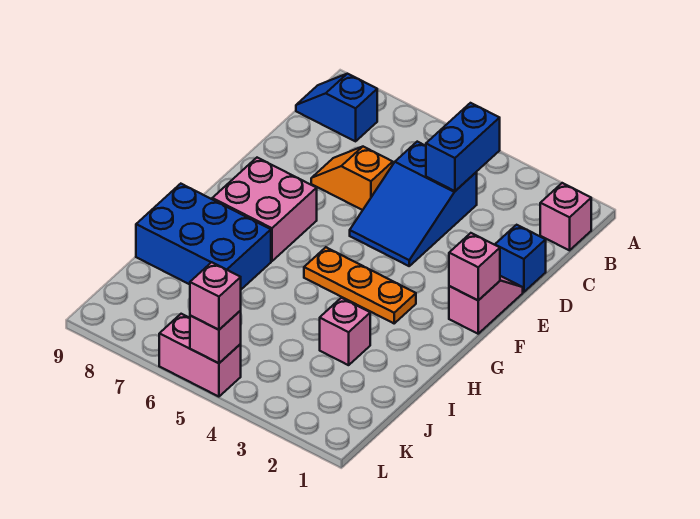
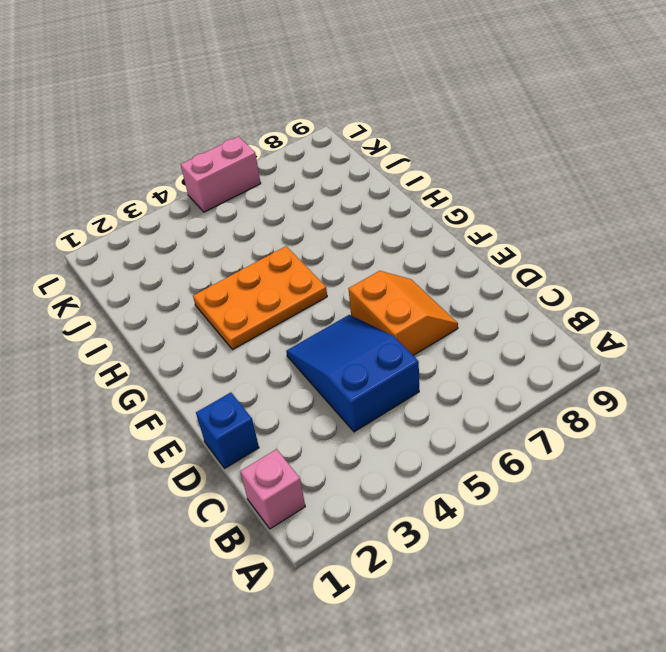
orange slope D6:E7 level 1 top 6 -> orange slope D6:D7 level 1 top 6
orange plate G3:H5 level 1 -> orange plate G3:G5 level 1
none -> blue slope B8:B9 level 1 top 8
none -> pink slope E1:F1 level 1 top F
none -> pink brick F7:G8 level 1

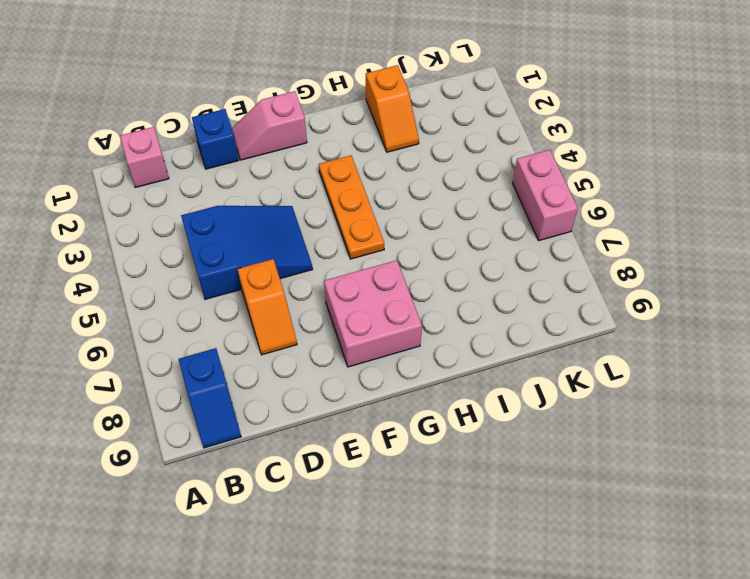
orange slope I1:I2 level 1 top 1 -> none
none -> blue brick H7:I9 level 1
none -> pink brick I3 level 1
none -> blue brick B4:C4 level 2

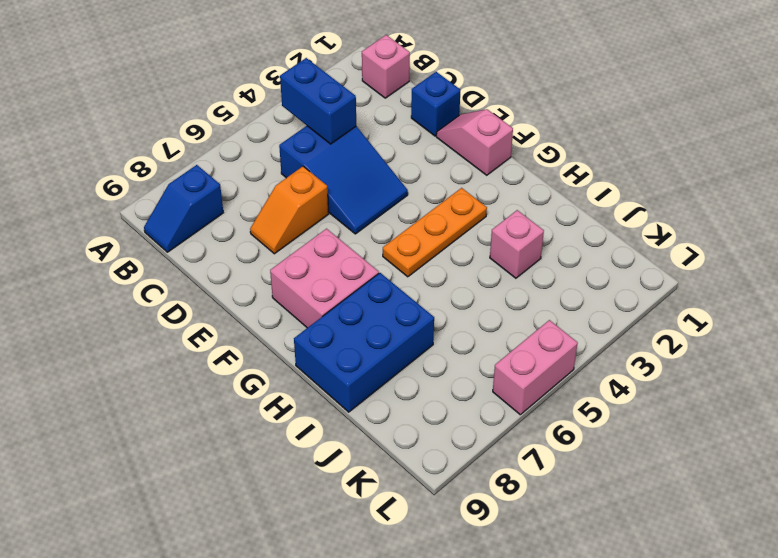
none -> pink brick F1 level 2
none -> pink brick L5 level 2
none -> pink brick L5 level 3

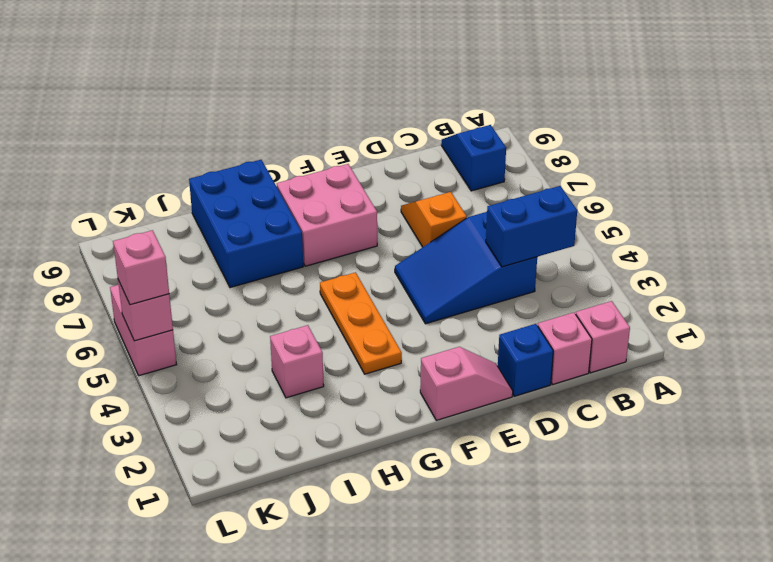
pink brick C1 level 1 -> pink brick F1 level 2

